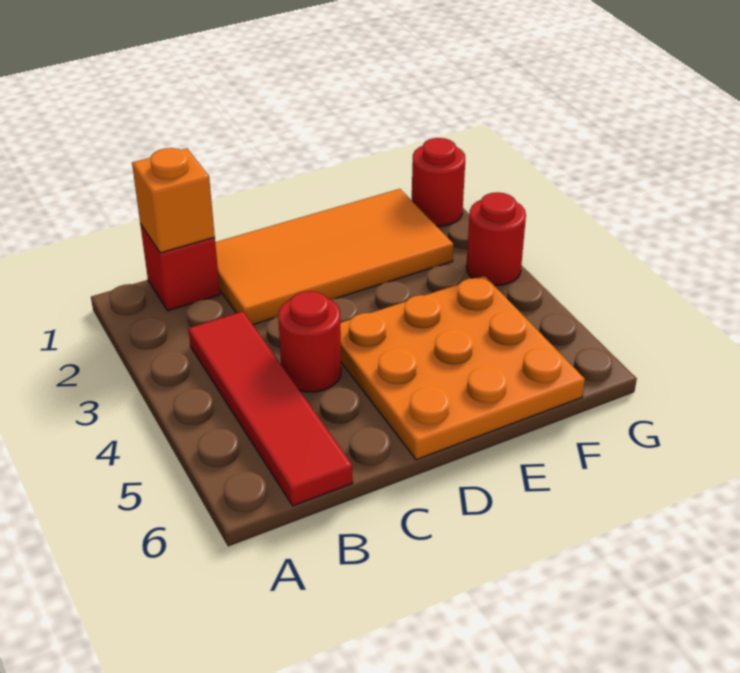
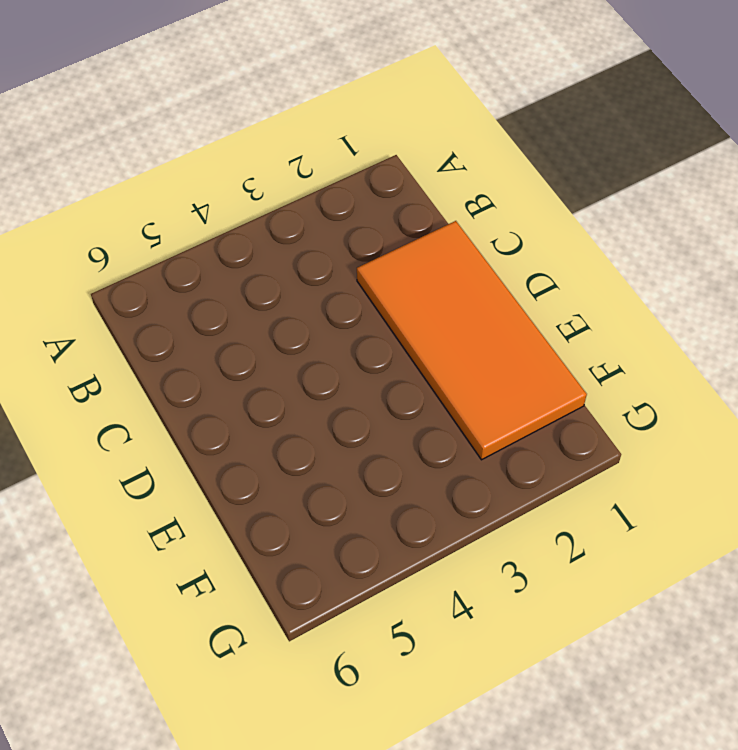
none -> red brick B1 level 1
none -> red tile B3:B6 level 1

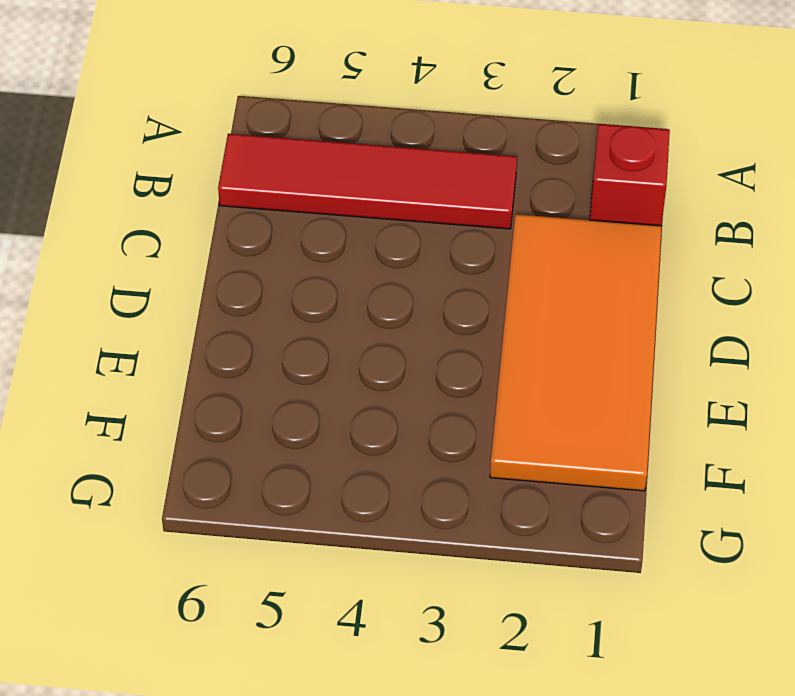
none -> red round brick C4 level 1
none -> orange plate D4:F6 level 1

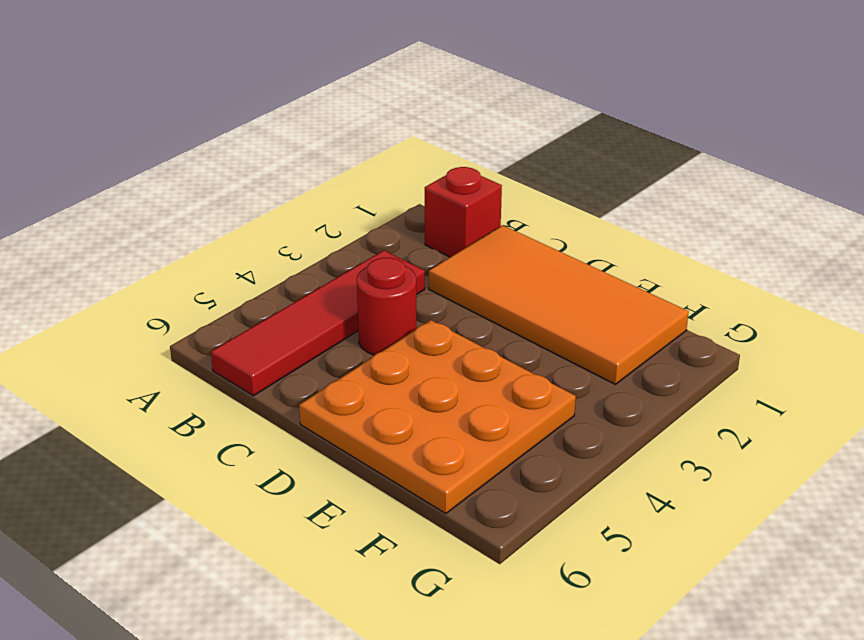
none -> red round brick G1 level 1
none -> red round brick G3 level 1

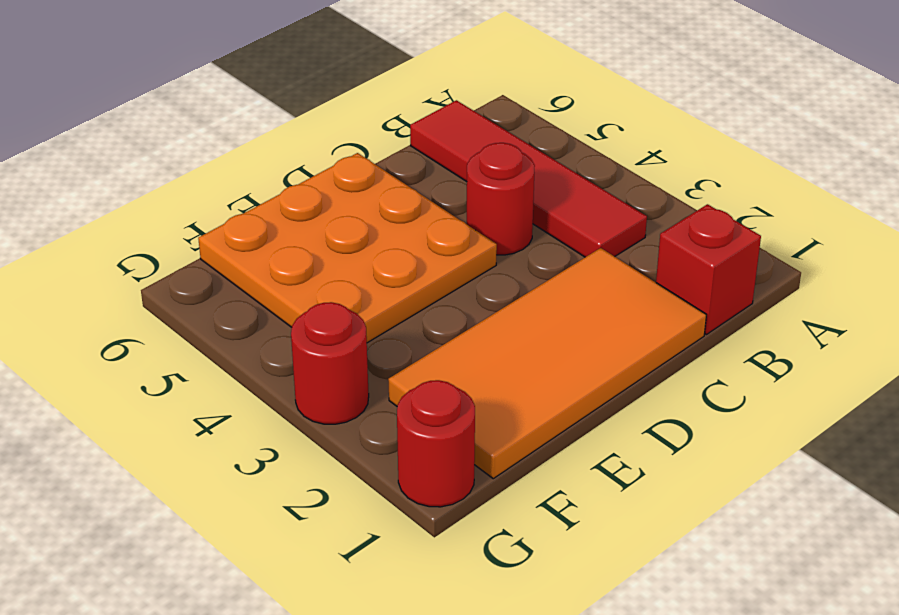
none -> orange brick B1 level 2

